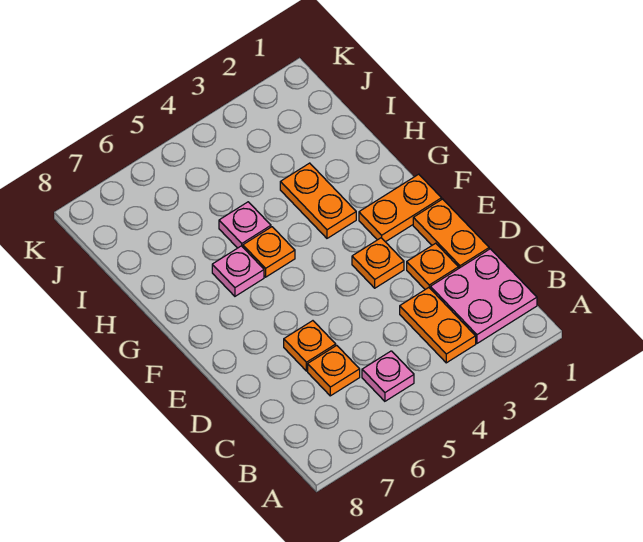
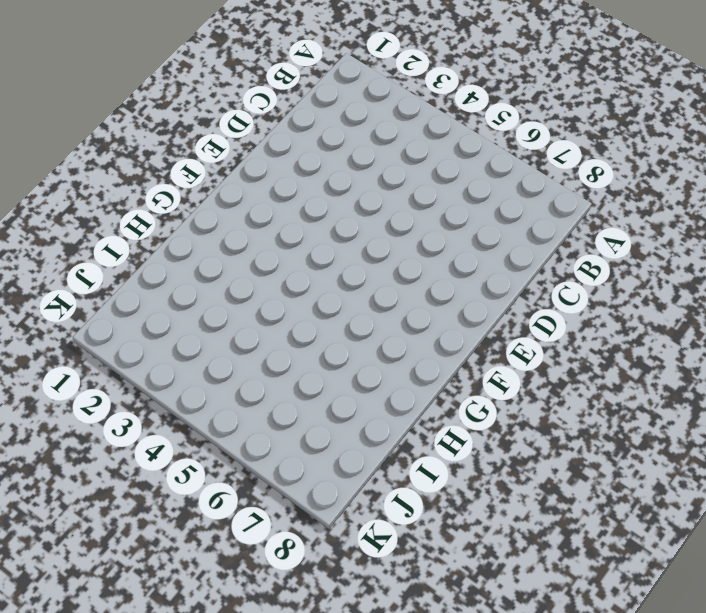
none -> pink plate B1:C2 level 1
none -> orange plate B3:C3 level 1
none -> pink plate B5 level 1

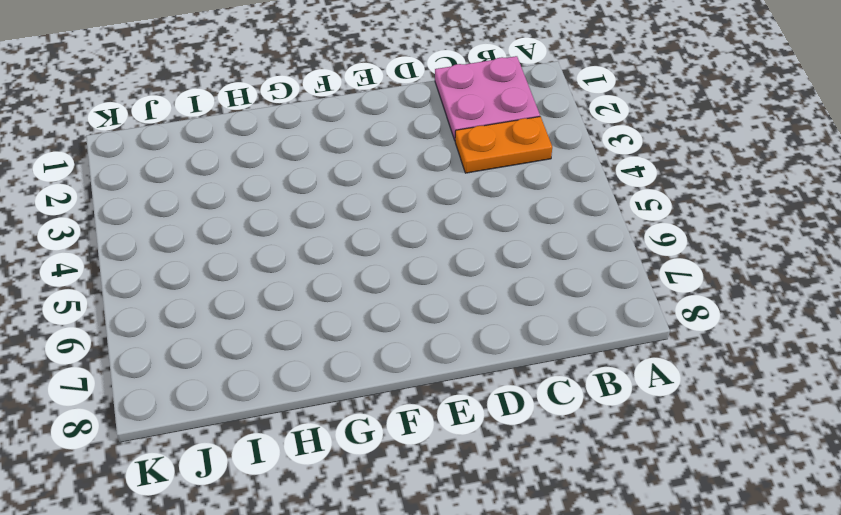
none -> pink plate B5 level 1
none -> orange plate C6 level 1
none -> orange plate D1:E1 level 1

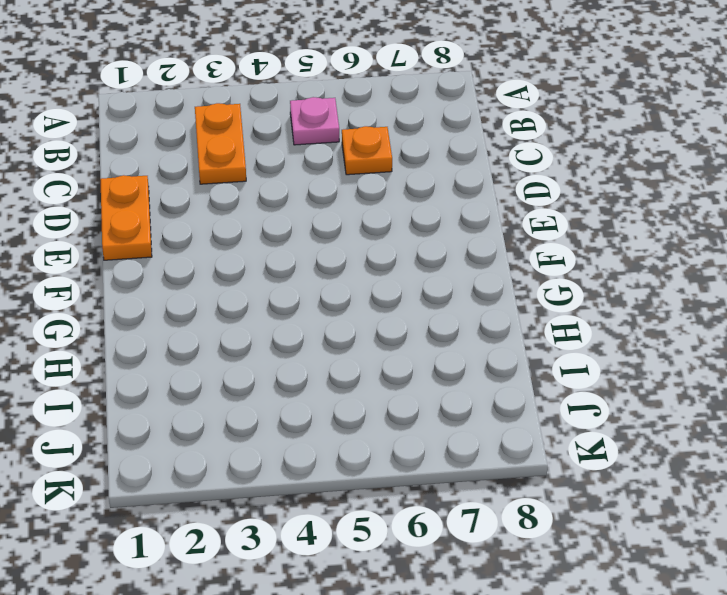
none -> pink plate B1:C2 level 1
none -> orange plate D2 level 1
none -> orange plate D6 level 1

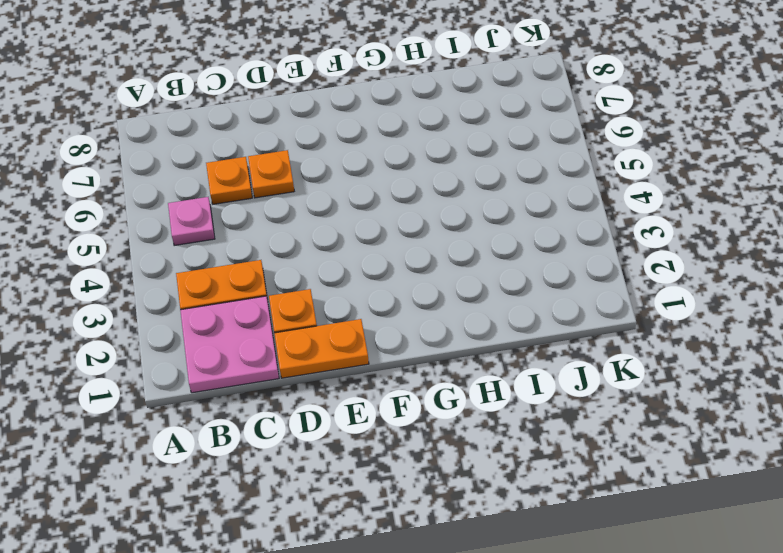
none -> orange plate E3 level 1
none -> orange plate F1:F2 level 1
none -> orange plate G3:H3 level 1

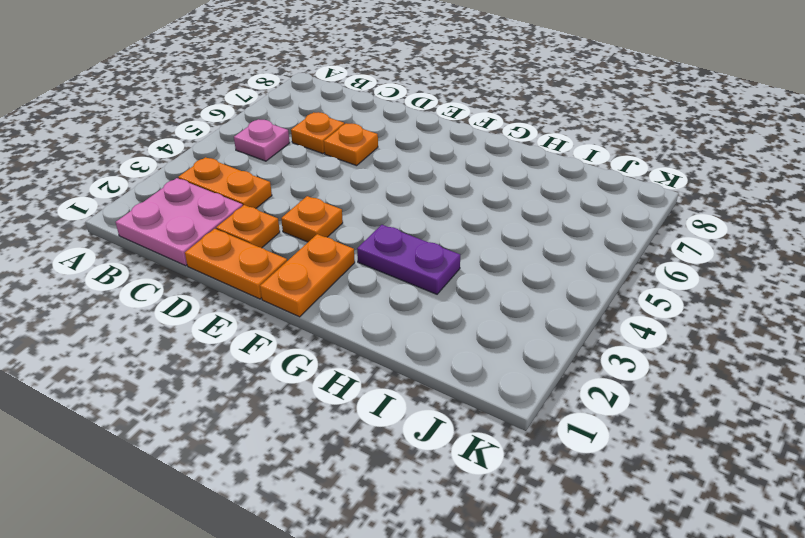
purple plate G3:H3 level 1 -> orange plate G3:H3 level 1
none -> orange plate G5 level 1
none -> pink plate G6 level 1
none -> pink plate H5 level 1

